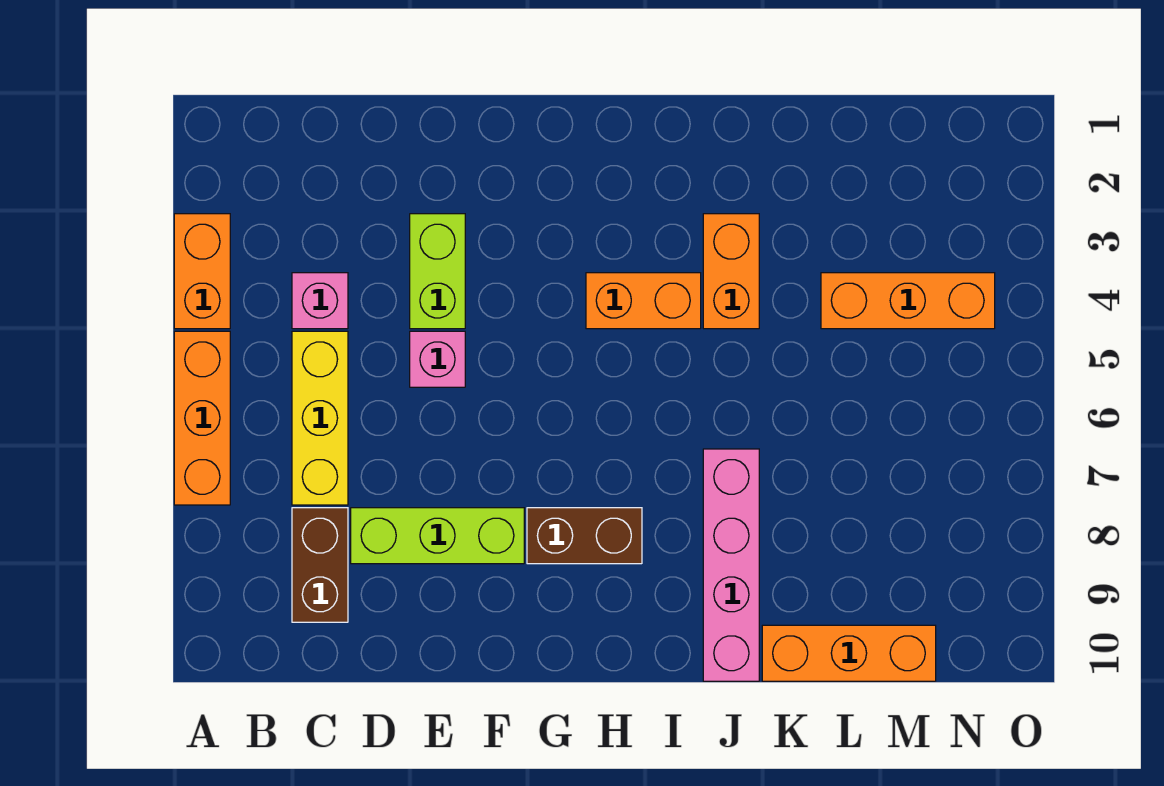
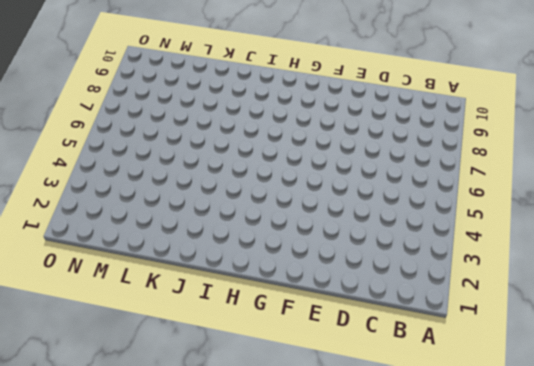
none -> orange brick A3:A4 level 1
none -> orange brick A5:A7 level 1
none -> pink brick C4 level 1

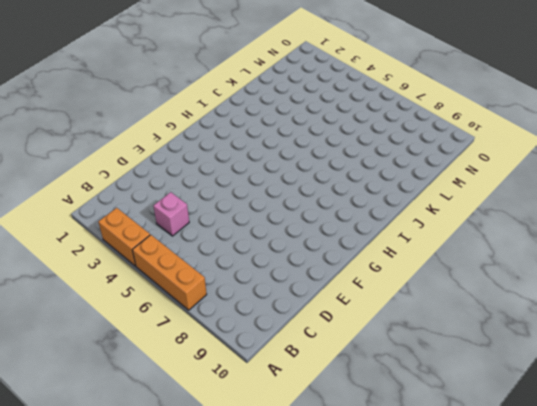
none -> yellow brick C5:C7 level 1
none -> brown brick C8:C9 level 1
none -> lime brick D8:F8 level 1

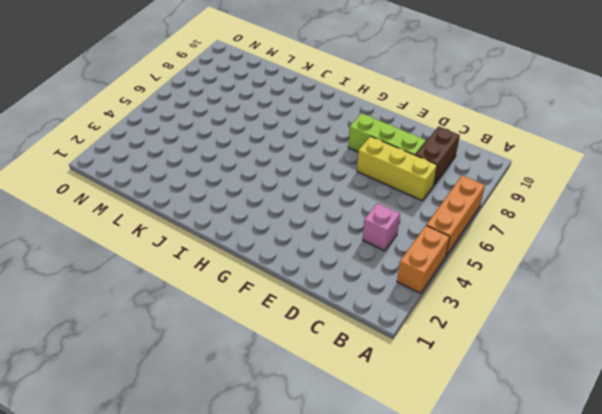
yellow brick C7:E7 level 1 -> yellow brick C5:C7 level 1
none -> lime brick E3:E4 level 1
none -> pink brick E5 level 1
none -> brown brick G8:H8 level 1

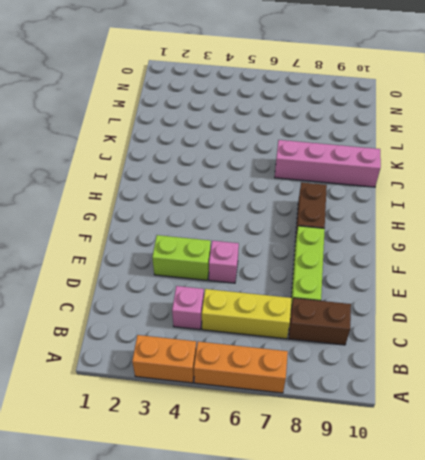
none -> orange brick H4:I4 level 1
none -> orange brick J3:J4 level 1
none -> orange brick K10:M10 level 1

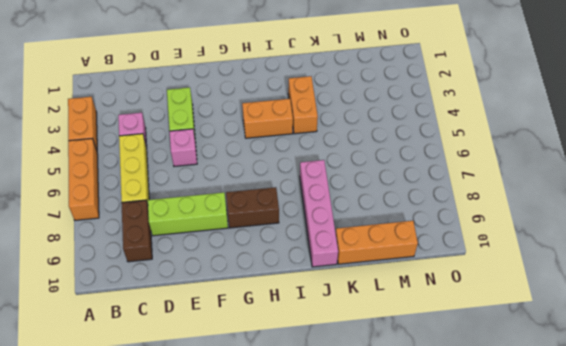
none -> orange brick L4:N4 level 1

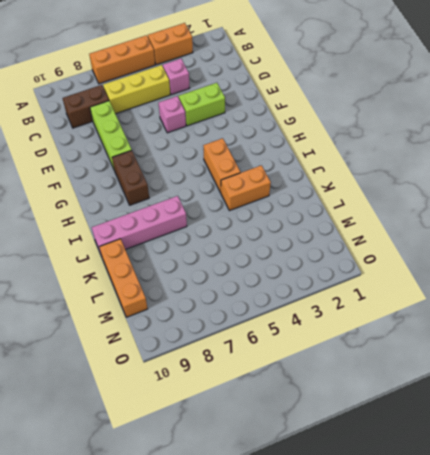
none -> orange brick L4:N4 level 1

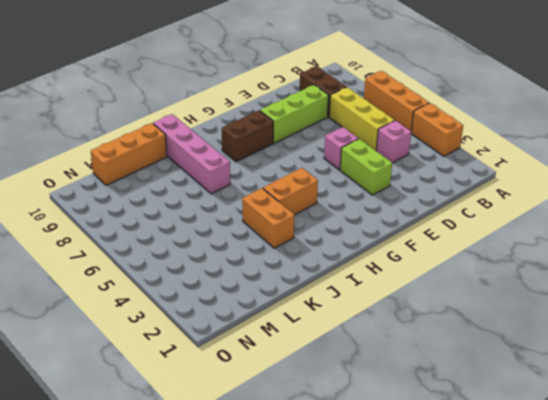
none -> orange brick L4:N4 level 1

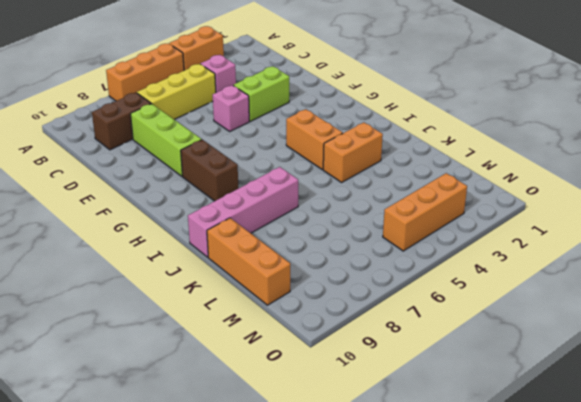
orange brick N3:N5 level 1 -> orange brick L4:N4 level 1

